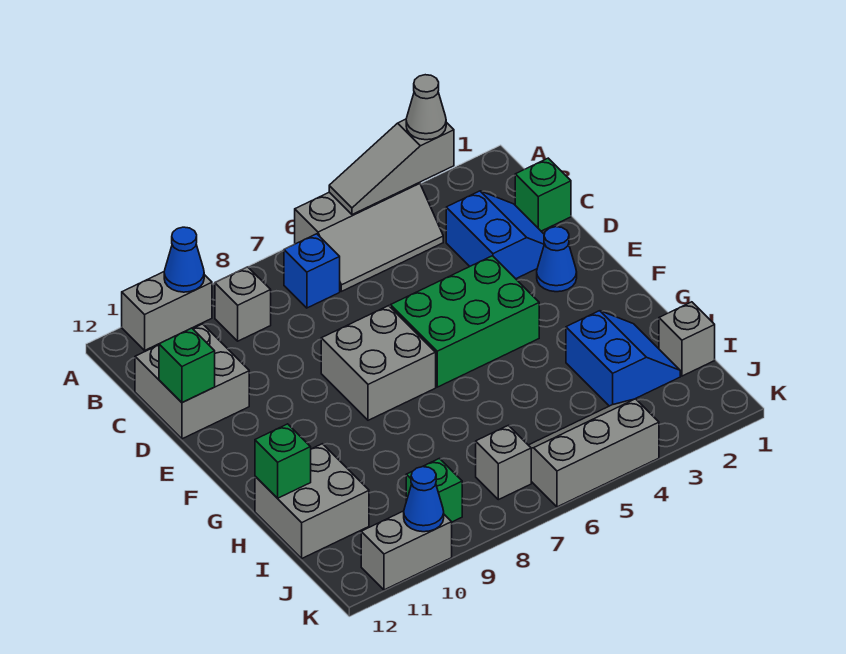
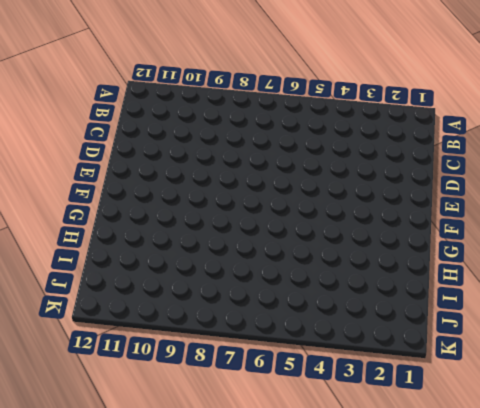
none -> grey slope A4:B6 level 1 top A
none -> grey brick A10:A11 level 1
none -> blue brick B7 level 1

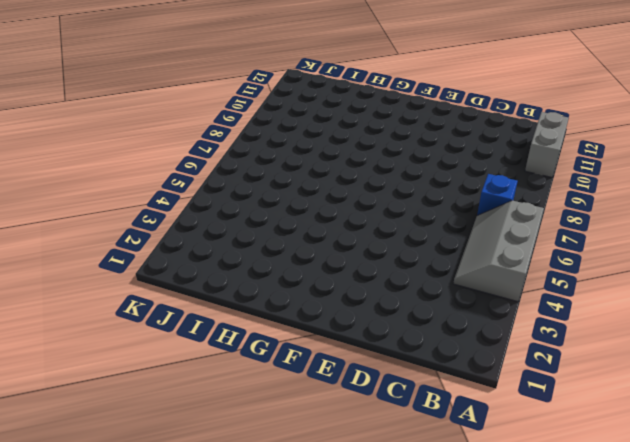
none -> grey brick B9 level 1
none -> green brick C1 level 1
none -> blue slope C2:D3 level 1 top 3

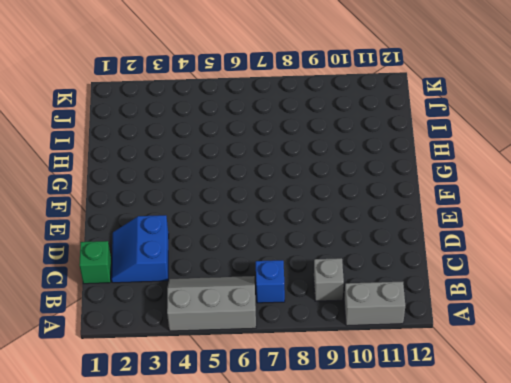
none -> grey brick C11:D12 level 1
none -> blue cone E2 level 1
none -> green brick E4:F6 level 1

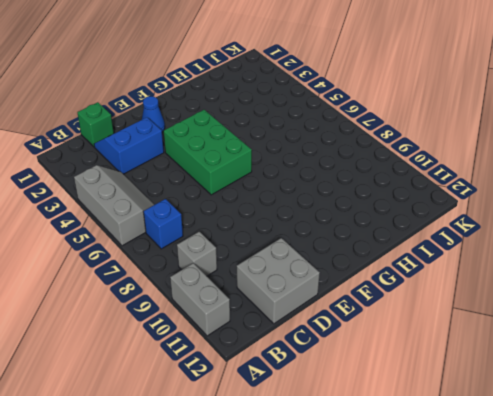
none -> grey brick E7:F8 level 1
none -> blue slope H2:I3 level 1 top 3
none -> grey brick H11:I12 level 1

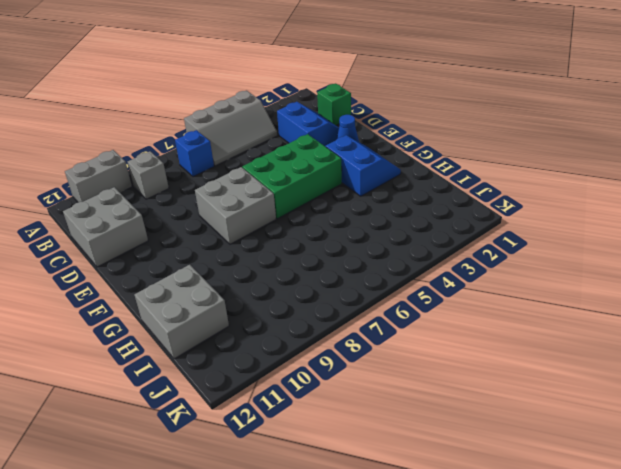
blue slope F2:G3 level 1 top 3 -> blue slope H2:I3 level 1 top 3
none -> grey brick I1 level 1
none -> grey slope J4:K6 level 1 top K
none -> grey brick J7 level 1

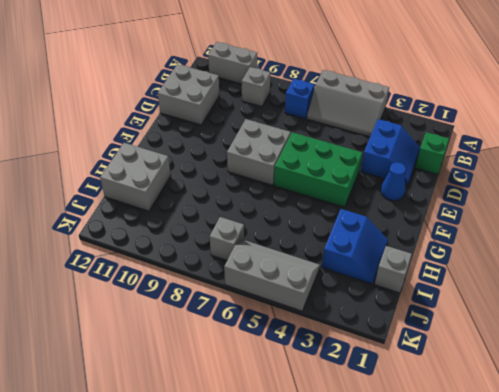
none -> green brick J9 level 1
none -> grey brick K10:K11 level 1
none -> grey slope A3:A5 level 2 top 3

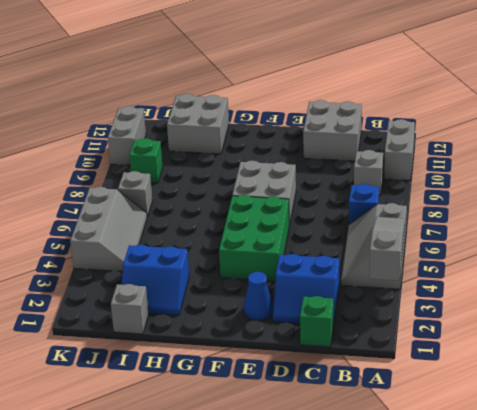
none -> blue cone A10 level 2
none -> green brick D12 level 2
none -> green brick H12 level 2

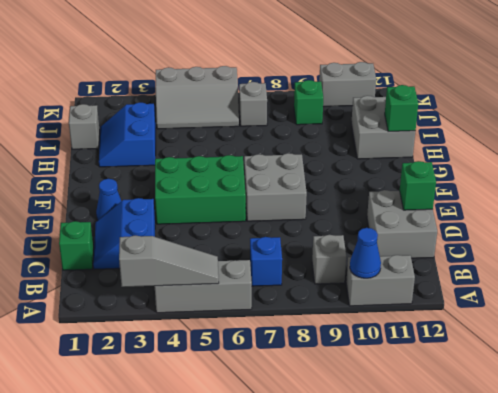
none -> blue cone K10 level 2
none -> grey cone A3 level 3

